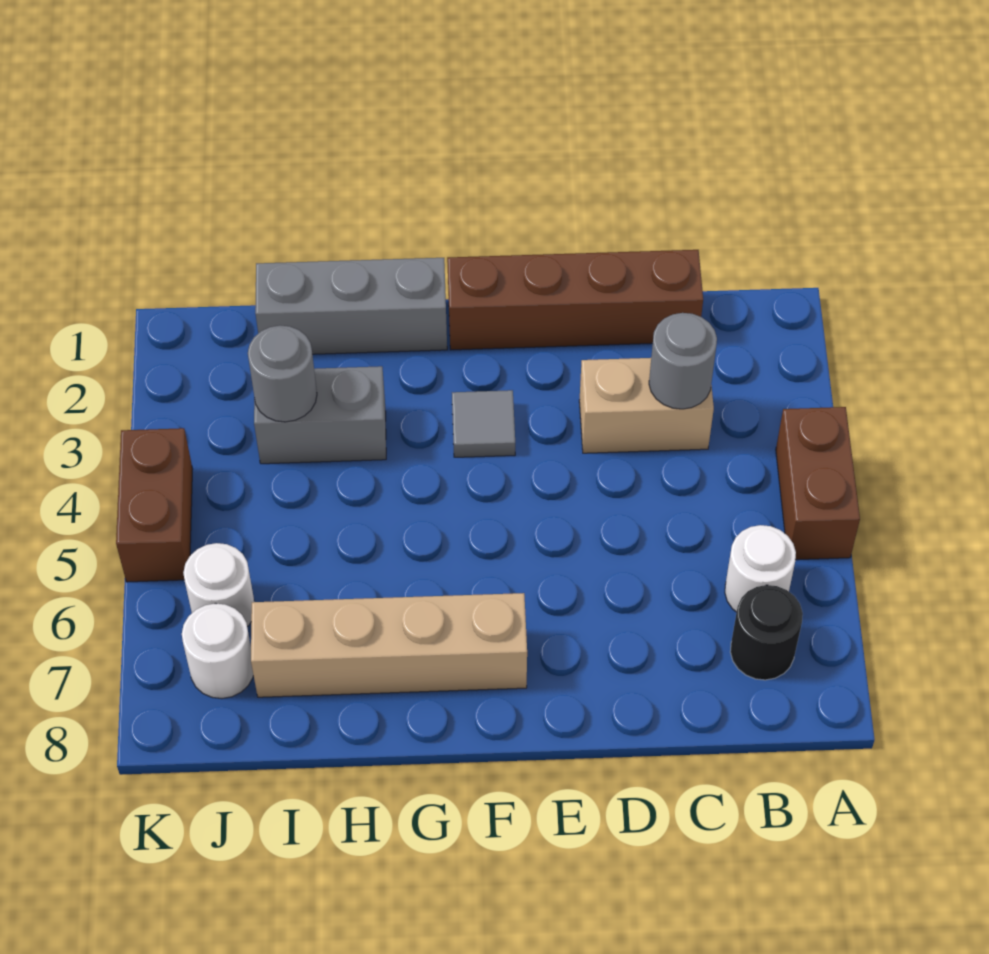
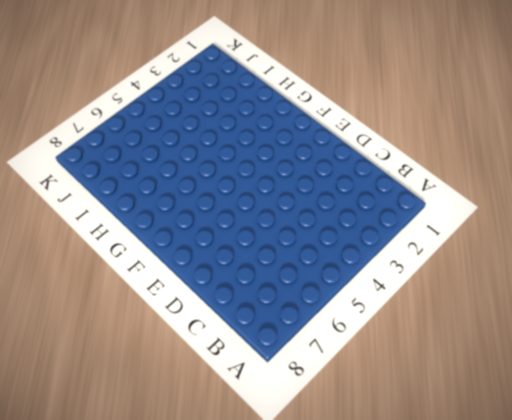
none -> brown brick A4:A5 level 1
none -> white round brick B6 level 1
none -> black round brick B7 level 1

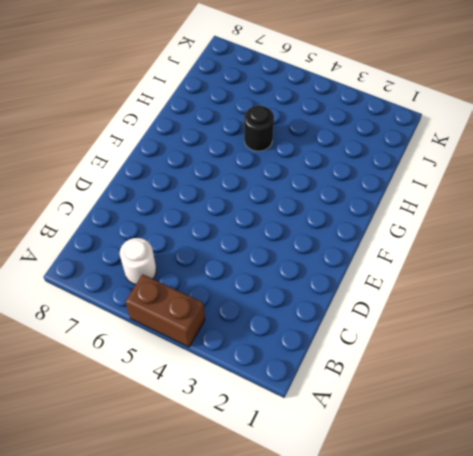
black round brick H5 level 1 -> black round brick B7 level 1
none -> brown brick C1:F1 level 1
none -> tan brick C3:D3 level 1
none -> grey tile F3 level 1

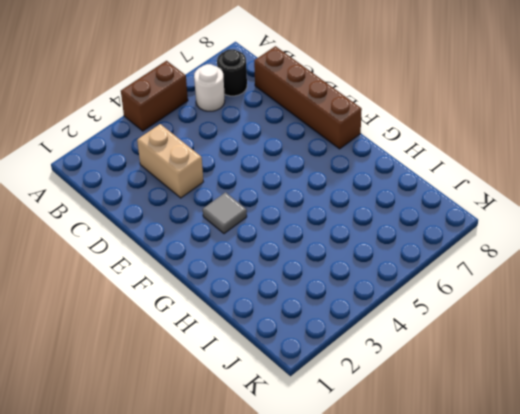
brown brick C8:F8 level 1 -> brown brick C1:F1 level 1
none -> tan brick F7:I7 level 1
none -> grey brick G1:I1 level 1
none -> grey brick H3:I3 level 1

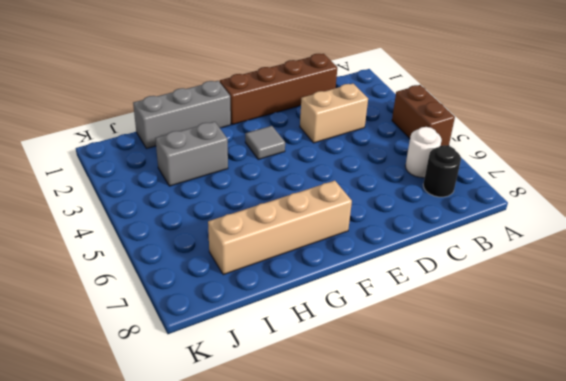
none -> white round brick J6 level 1
none -> white round brick J7 level 1
none -> brown brick K4:K5 level 1

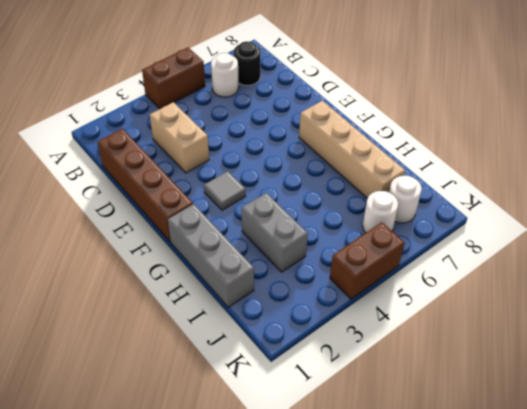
none -> grey round brick C3 level 2
none -> grey round brick I3 level 2

